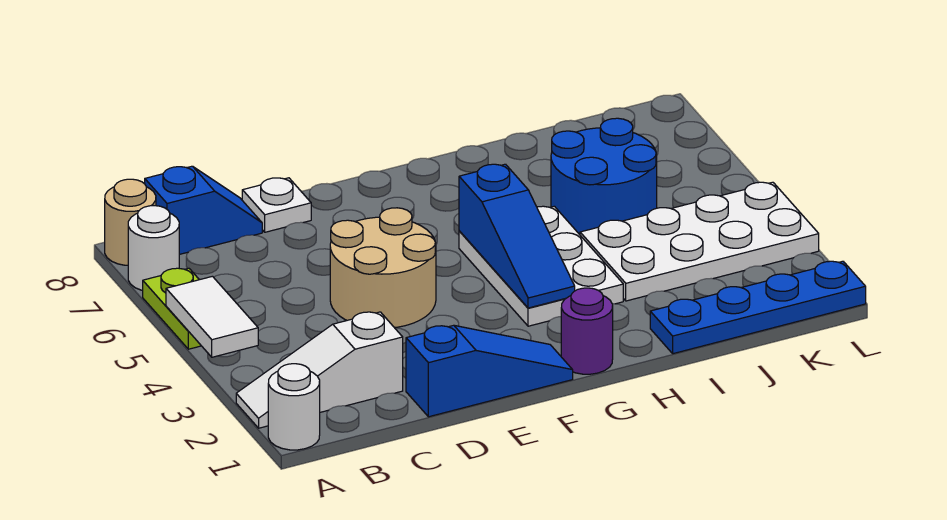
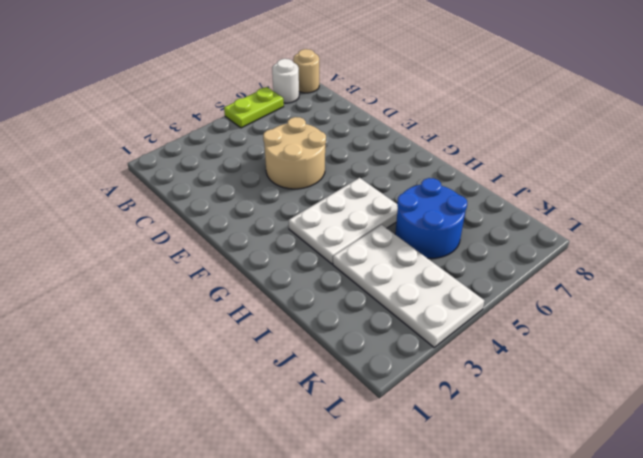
none -> white round brick A1 level 1
none -> white slope A2:C2 level 1 top C
none -> blue slope B8:C8 level 1 top B

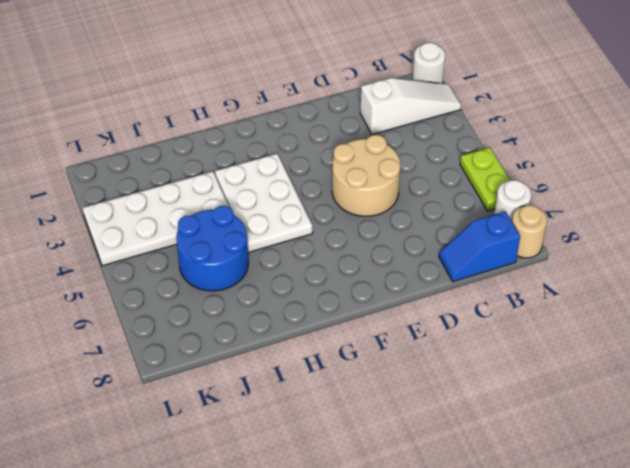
none -> blue slope D1:F1 level 1 top D
none -> white plate D8 level 1
none -> purple round brick G1 level 1

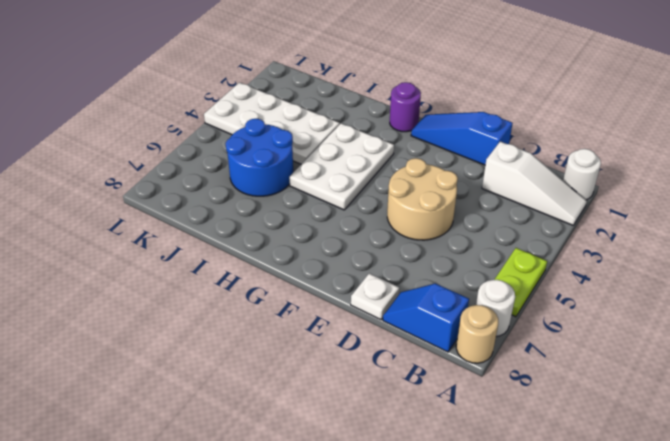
none -> blue plate I1:L1 level 1
none -> white tile A4:A5 level 2
none -> blue slope G3:G5 level 2 top 5

